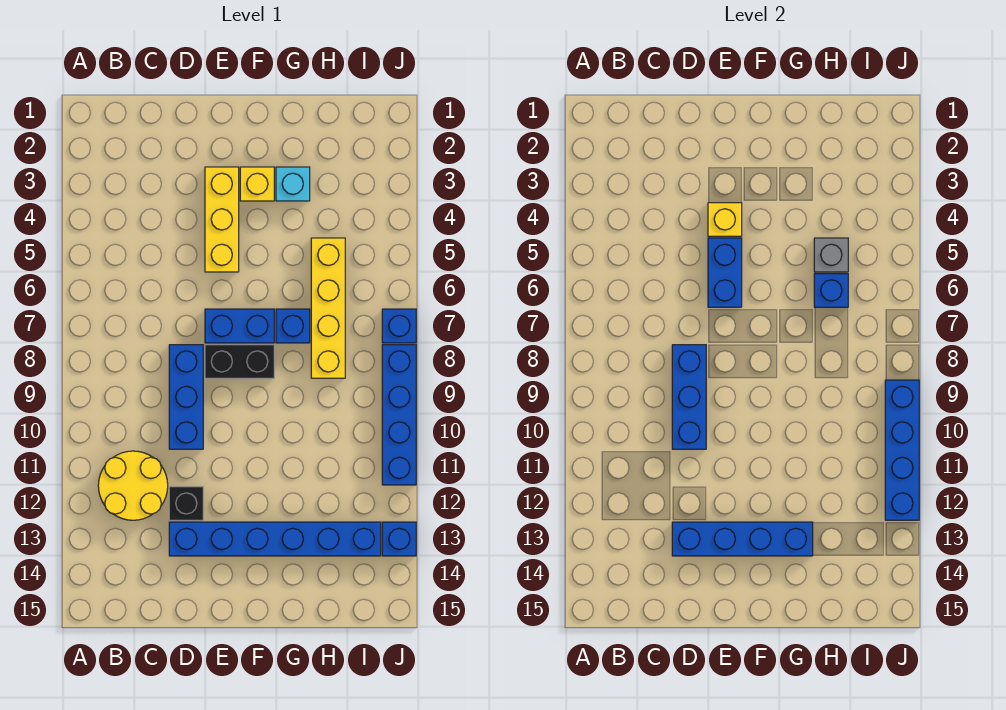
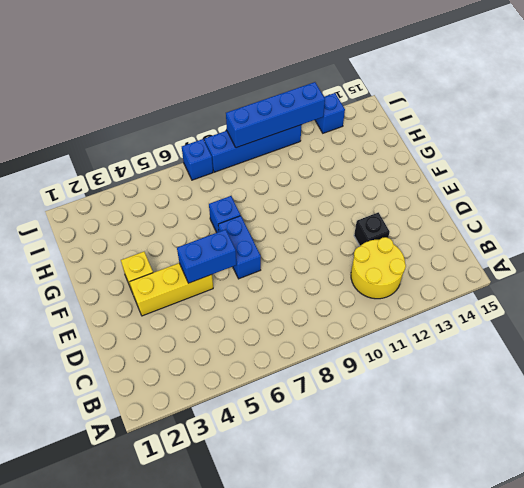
none -> blue brick D8:D10 level 1
none -> blue brick D13:I13 level 1
none -> black brick E8:F8 level 1

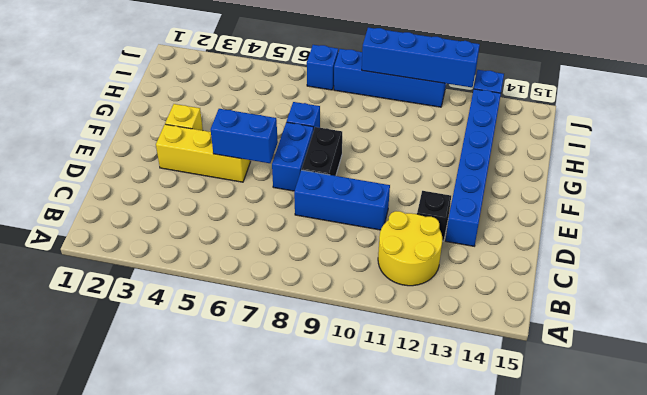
none -> cyan brick G3 level 1
none -> yellow brick H5:H8 level 1
none -> blue brick D8:D10 level 2

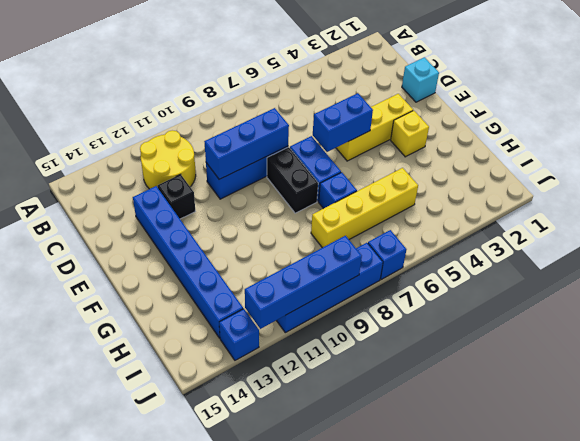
cyan brick D1 level 1 -> cyan brick G3 level 1
none -> blue brick D13:G13 level 2
none -> yellow brick E4 level 2
none -> grey brick H5 level 2

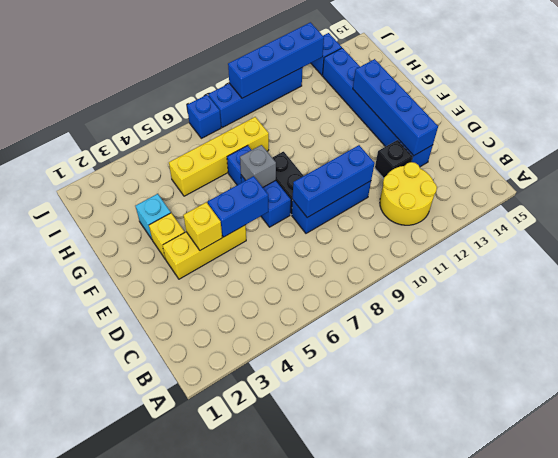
grey brick F7 level 2 -> grey brick H5 level 2
none -> blue brick H6 level 2

